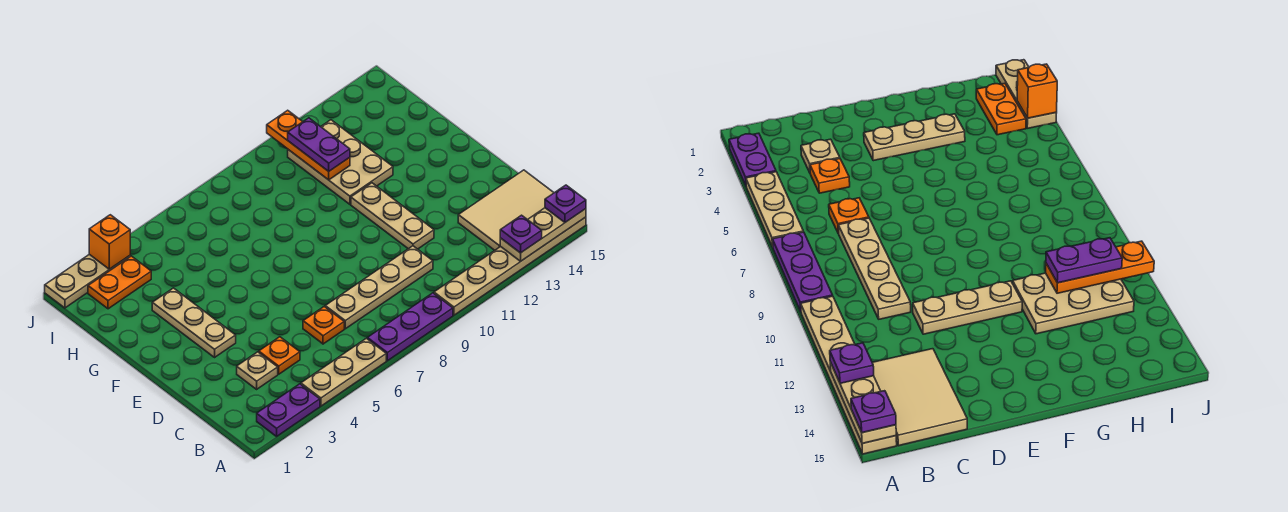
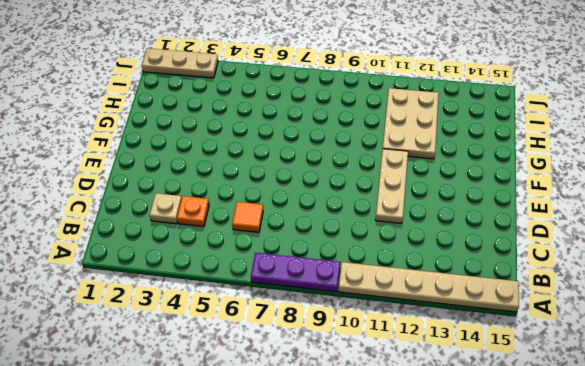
orange tile C6 level 1 -> orange plate C6 level 1
none -> purple plate A2:A3 level 1
none -> tan plate A4:A6 level 1
none -> tan tile B13:C15 level 1

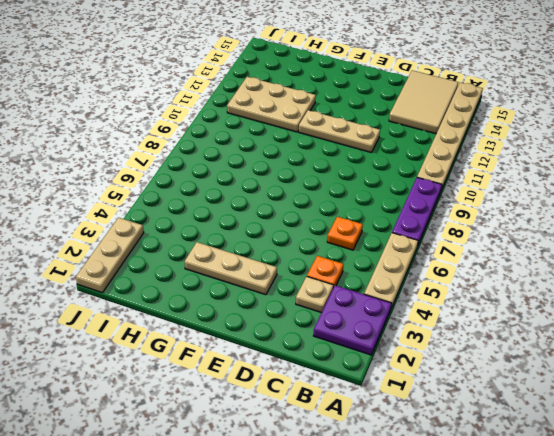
purple plate A2:B3 level 1 -> purple plate A2:A3 level 1
none -> tan plate C7:C10 level 1
none -> orange plate I2:I3 level 1
none -> tan plate A13:A15 level 2

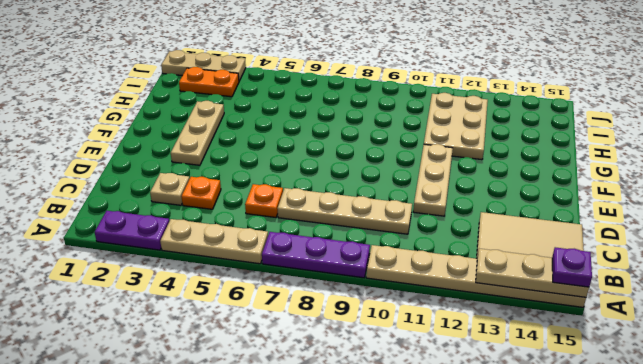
none -> orange plate H11:J11 level 2
none -> orange brick J3 level 2
none -> purple plate A13 level 3

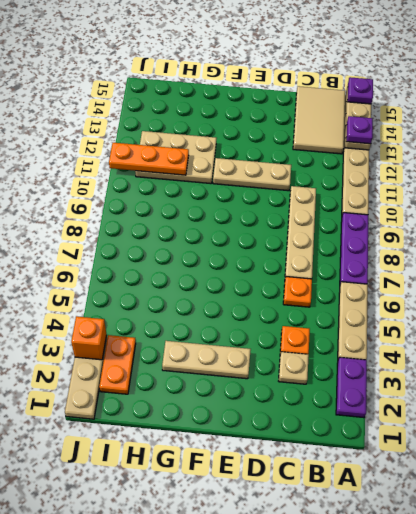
none -> purple plate H11:I11 level 3

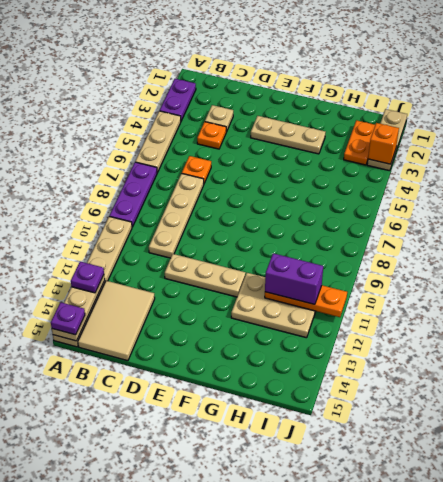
purple brick H11:I11 level 3 -> purple plate H11:I11 level 3

